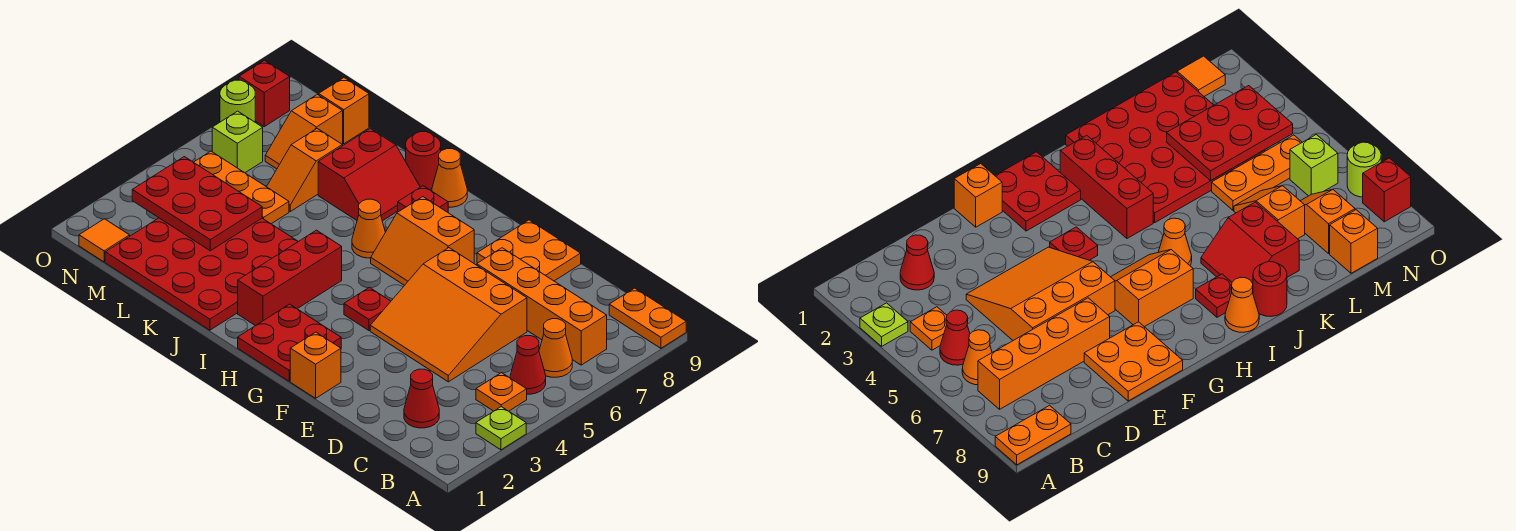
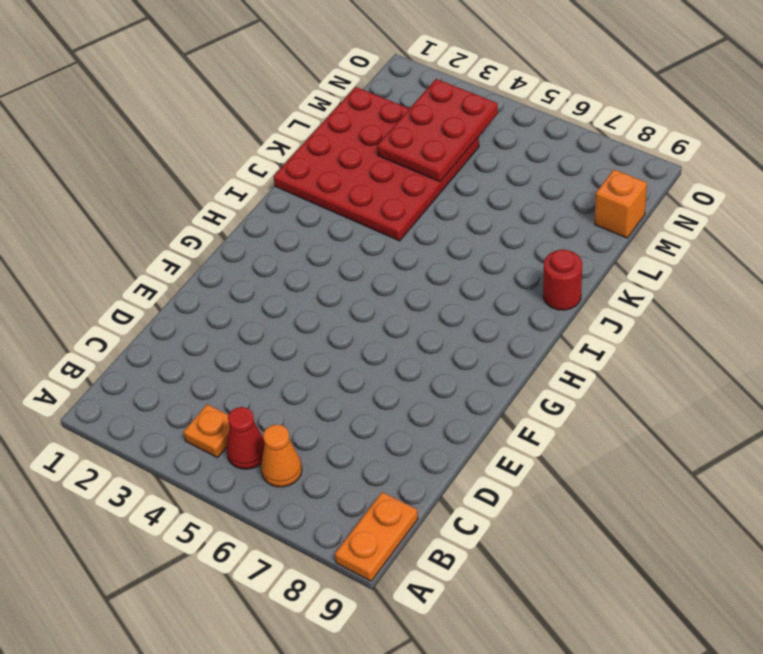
none -> lime plate A3 level 1
none -> orange brick B7:E7 level 1
none -> red cone C2 level 1

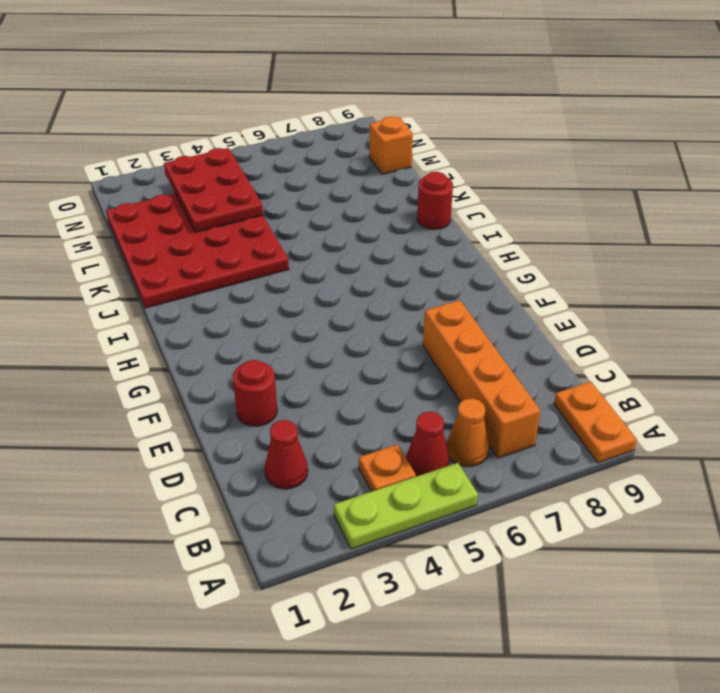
lime plate A3:A5 level 1 -> lime plate A3 level 1
red round brick E2 level 1 -> none
none -> orange slope D4:F6 level 1 top 6
none -> orange plate E8:F9 level 1
none -> orange brick F1 level 1

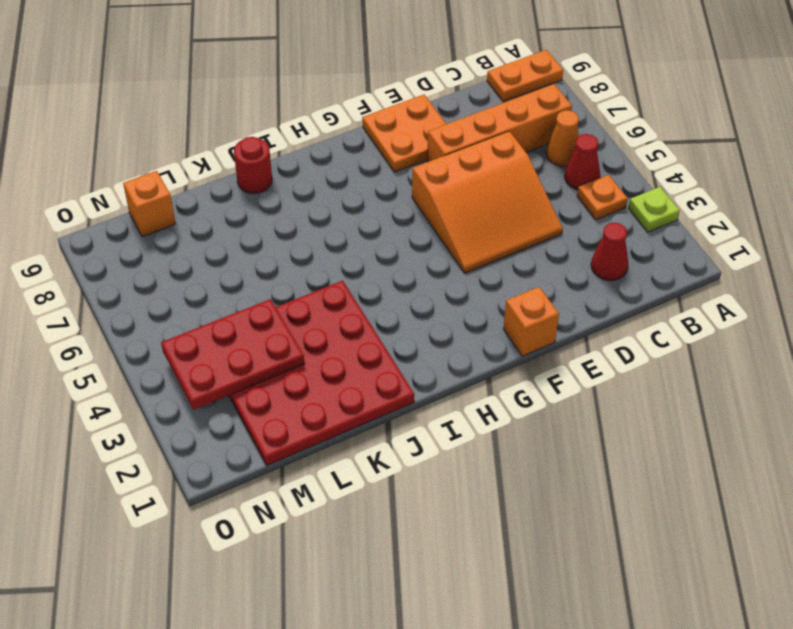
none -> red plate G1:H2 level 1
none -> red plate G4 level 1
none -> orange slope G6:H7 level 1 top 7

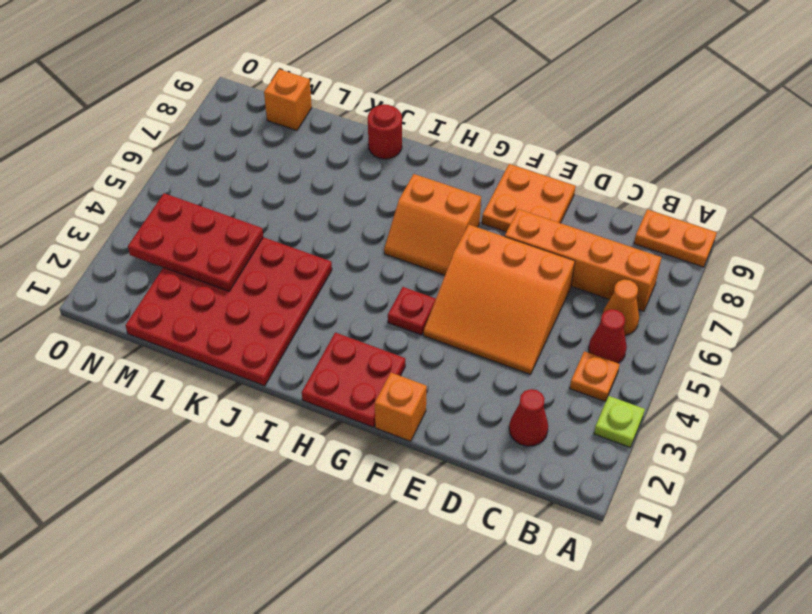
none -> red brick I2:I4 level 1
none -> orange cone I6 level 1
none -> red plate I8 level 1

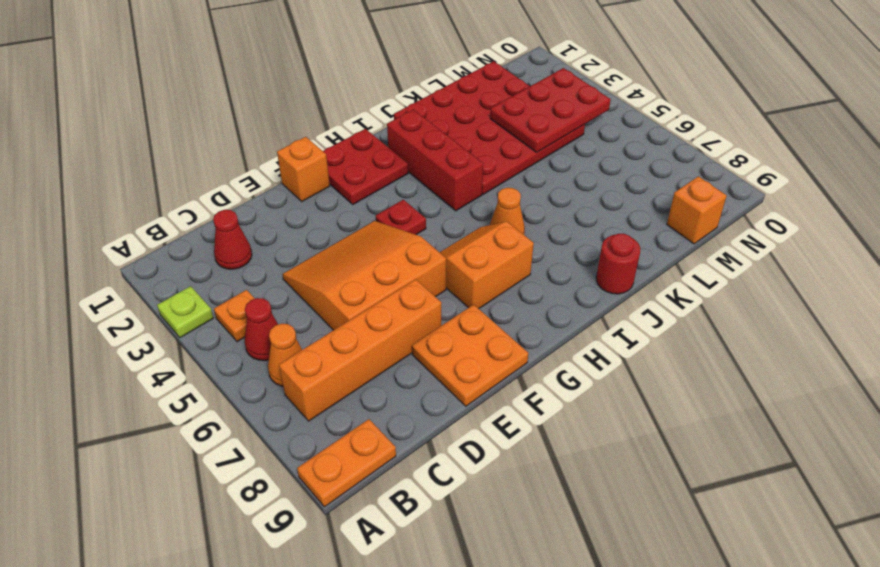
none -> red plate I8 level 1
none -> orange cone I9 level 1
none -> red slope J7:K8 level 1 top K

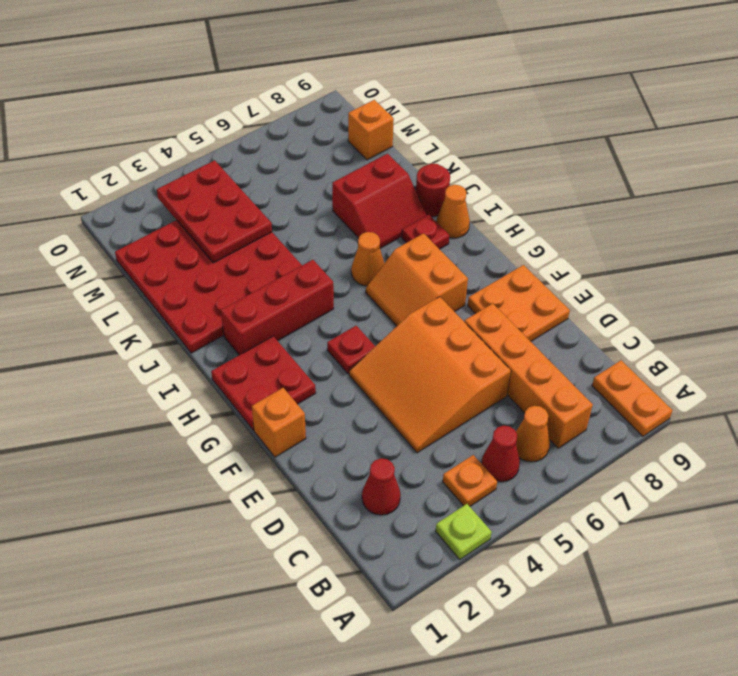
none -> orange plate L5:N5 level 1
none -> orange slope L6:L7 level 1 top 7
none -> orange slope M7:M8 level 1 top 8

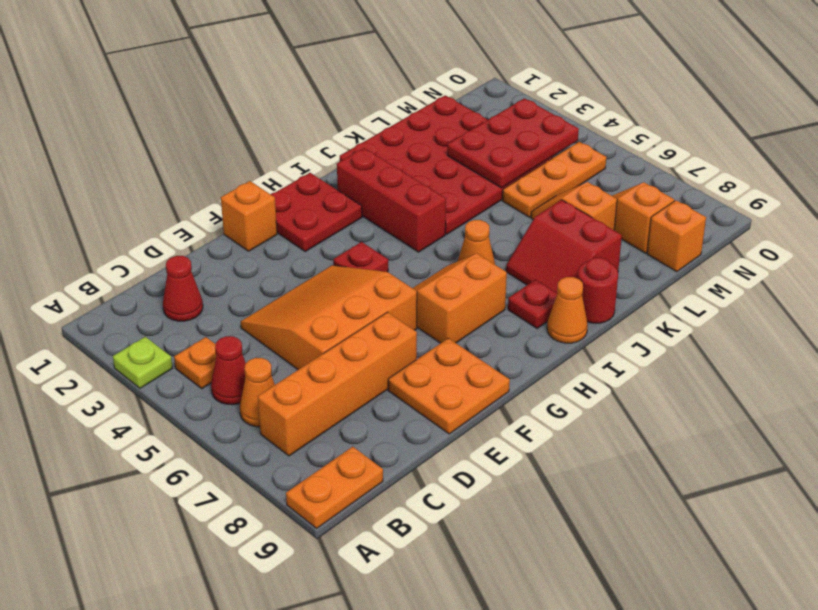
none -> orange tile N1 level 1
none -> lime brick N6 level 1
none -> lime round brick O7 level 1

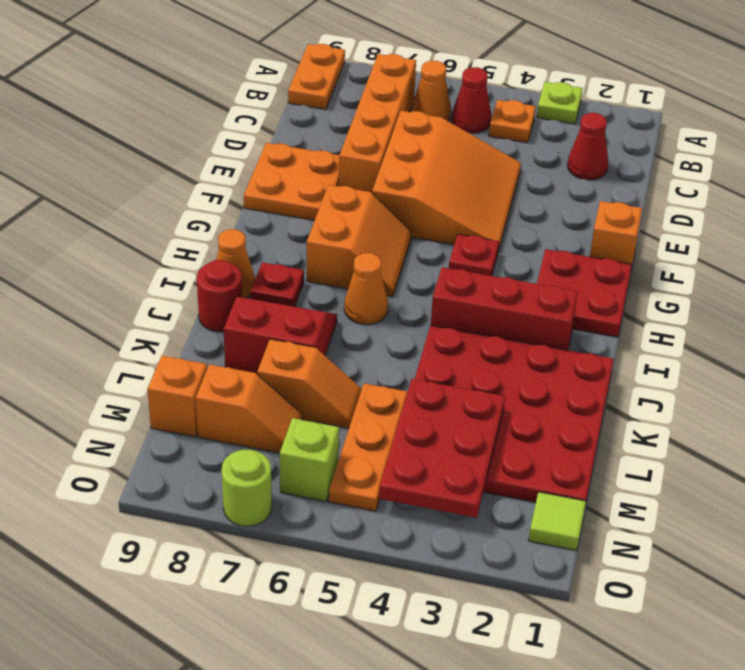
lime tile N1 level 1 -> orange tile N1 level 1
none -> red brick O8 level 1

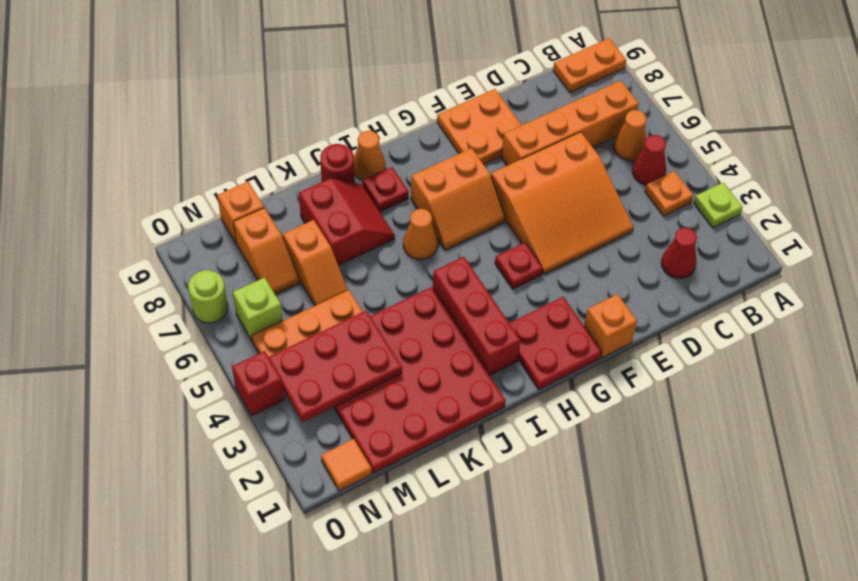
red brick O4 level 1 -> red brick O8 level 1

